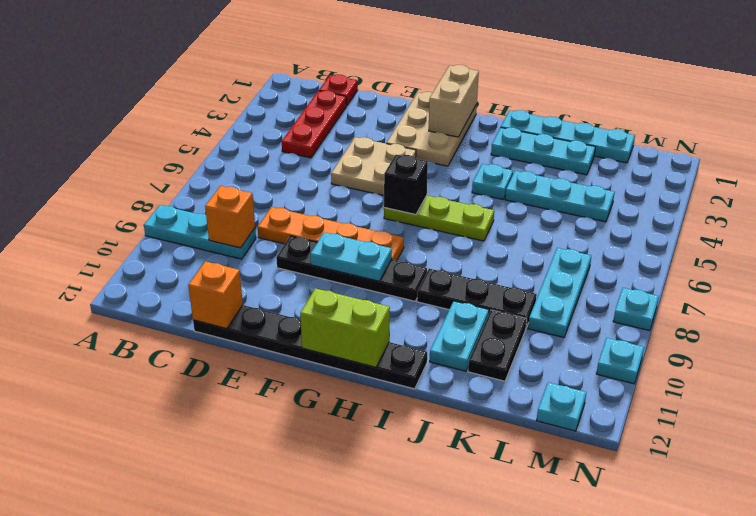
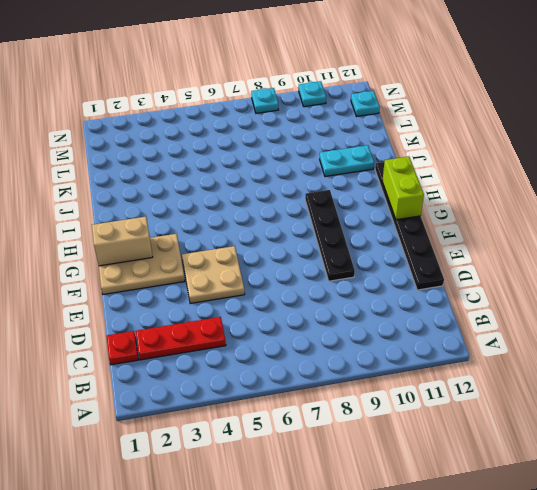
none -> cyan plate A9:C9 level 1
none -> orange plate D8:G8 level 1
none -> lime plate G6:I6 level 1

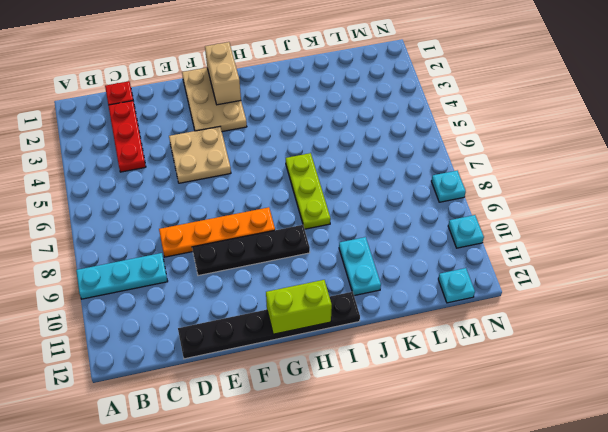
lime plate I6:I8 level 1 -> lime plate G6:I6 level 1
none -> cyan plate I1:L1 level 1
none -> cyan plate I2:K2 level 1
none -> cyan plate I4 level 1

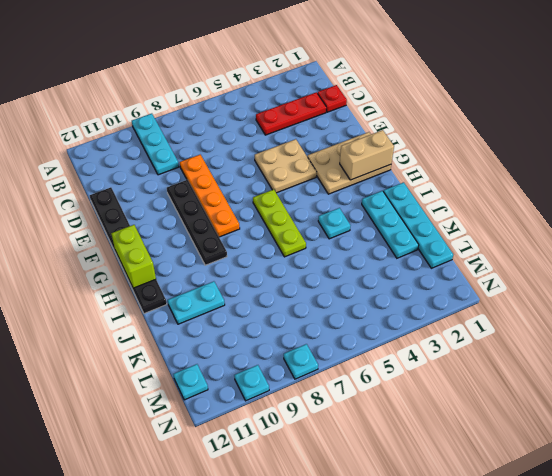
none -> black plate I9:K9 level 1
none -> cyan plate J4:L4 level 1
none -> black plate K10:K11 level 1

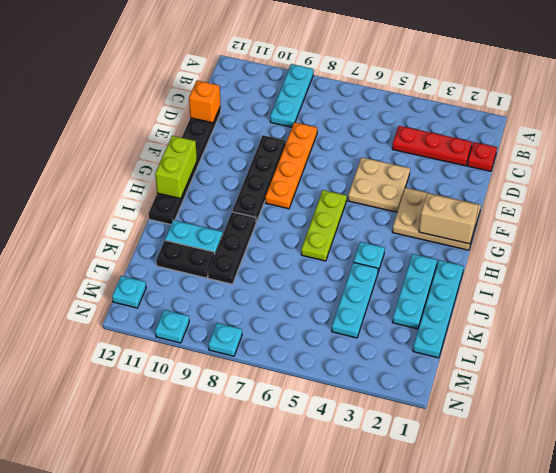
none -> cyan plate L7:L9 level 1
none -> orange brick C9 level 2
none -> cyan plate F9:G9 level 2

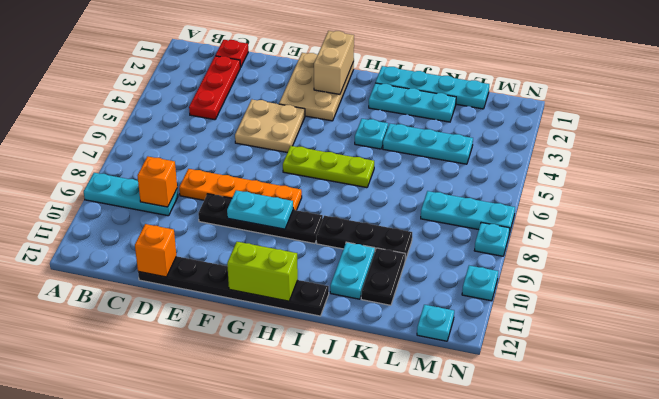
cyan plate L7:N7 level 1 -> cyan plate L7:L9 level 1
none -> black brick G6 level 2

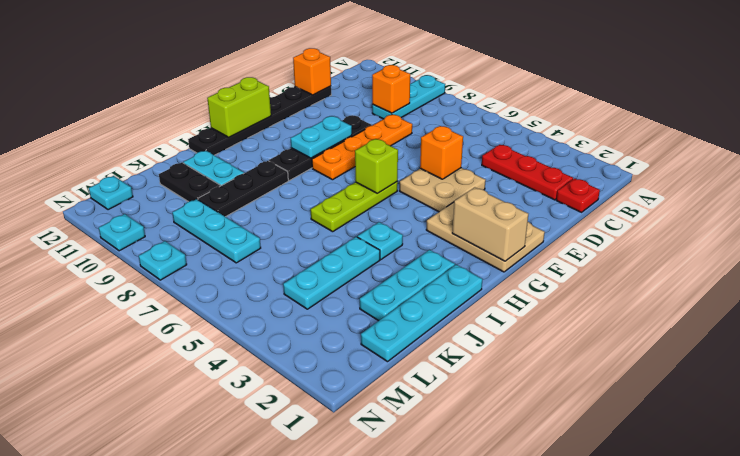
orange brick E5 level 2 -> none
lime brick G6 level 2 -> black brick G6 level 2

